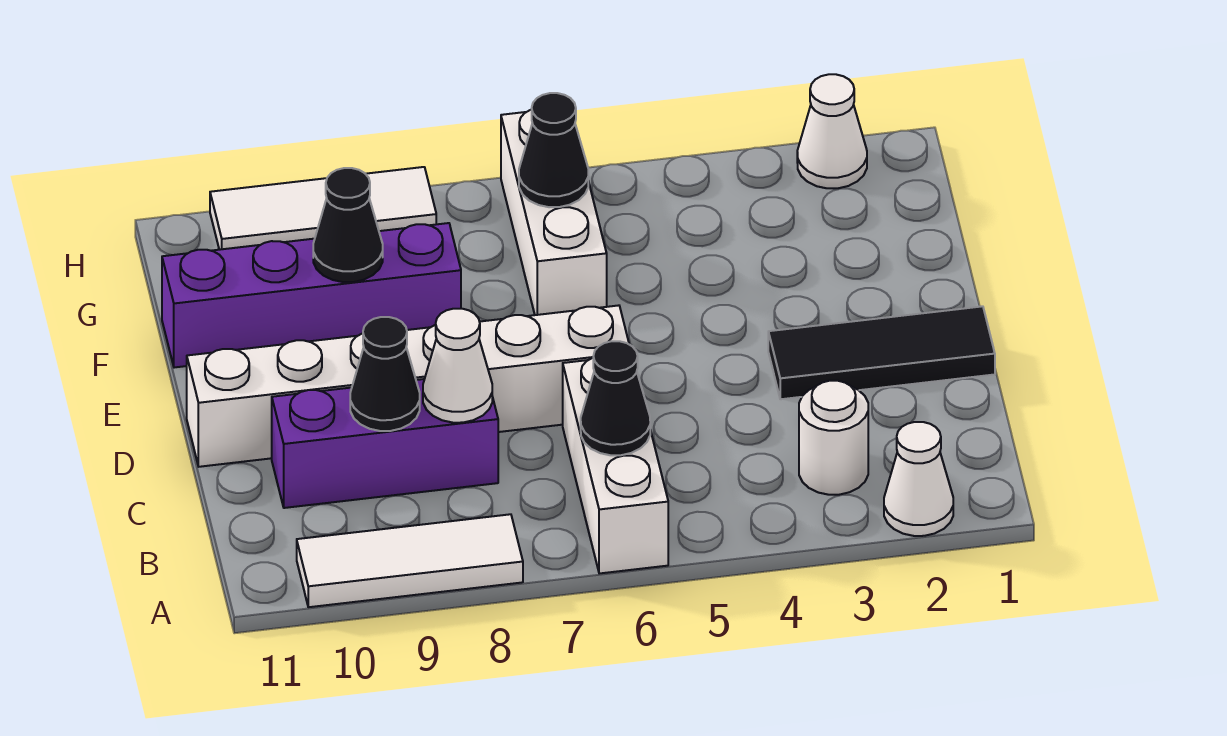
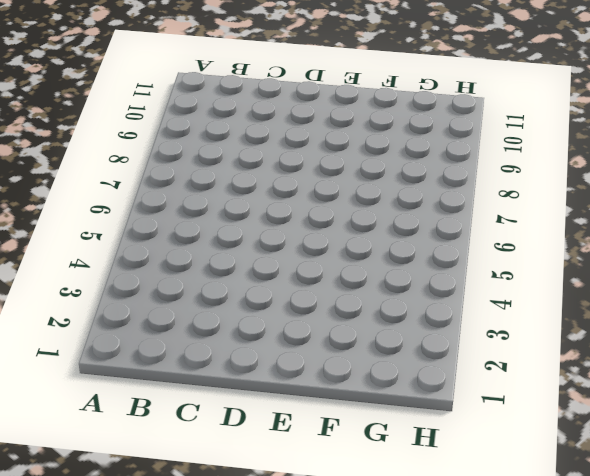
none -> white cone A2 level 1
none -> white brick A6:C6 level 1
none -> white tile A8:A10 level 1

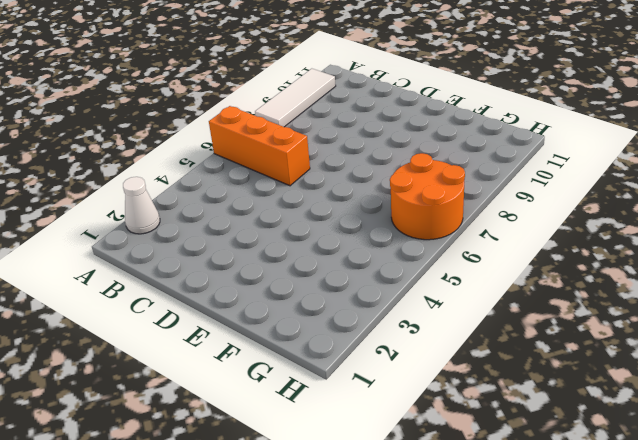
orange brick A6:C6 level 1 -> white brick A6:C6 level 1
orange round brick G6:H7 level 1 -> white brick F6:H6 level 1
none -> white round brick B3 level 1
none -> purple brick C8:C10 level 1
none -> black tile D1:D3 level 1

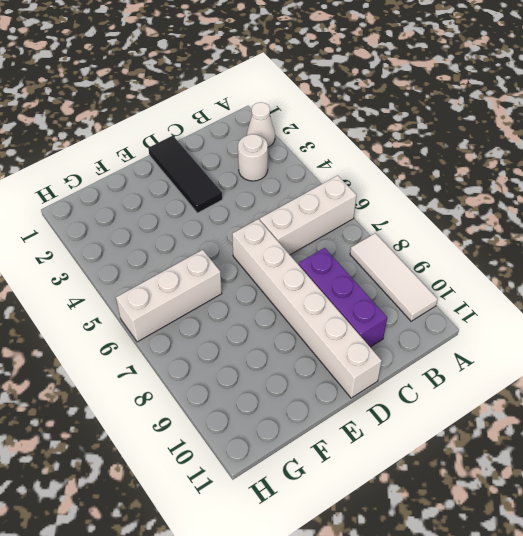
none -> purple brick F8:F11 level 1
none -> white cone H2 level 1
none -> white tile H8:H10 level 1

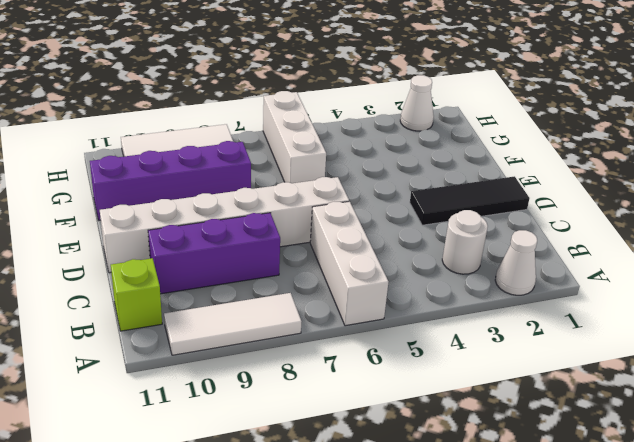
lime brick B11 level 1 -> none
none -> black cone B6 level 2
none -> white cone C8 level 2
none -> black cone C9 level 2

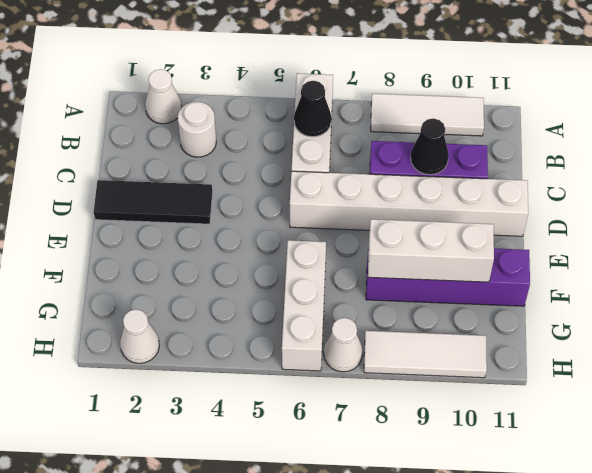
white brick F8:F10 level 2 -> black cone F9 level 2
white cone H7 level 1 -> white cone C8 level 2
none -> black cone G6 level 2

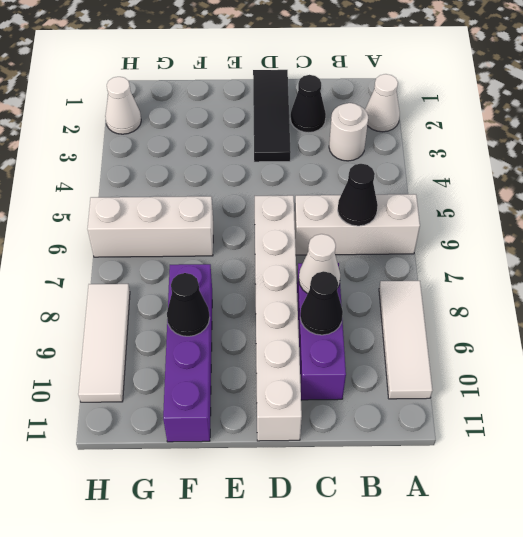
black cone C2 level 1 -> black cone G6 level 2

